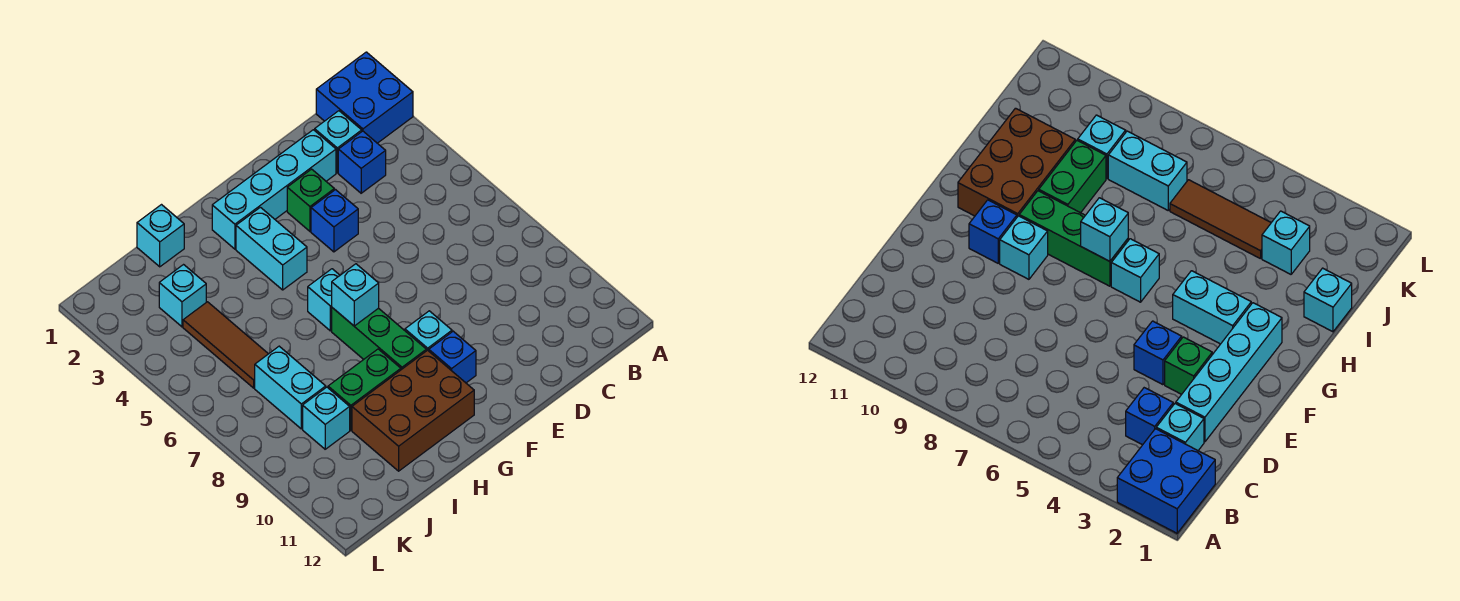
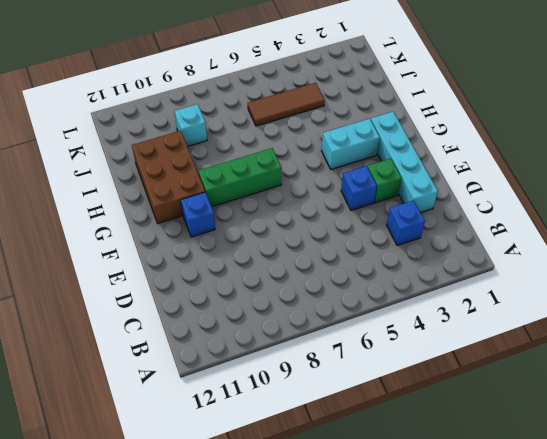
none -> blue brick A1:B2 level 1
none -> cyan brick C2 level 1
none -> cyan brick F9 level 1

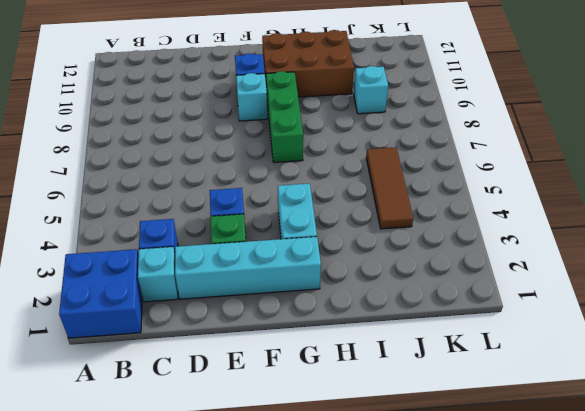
none -> cyan brick G6 level 1
none -> green brick H9:I9 level 1
none -> cyan brick I1 level 1

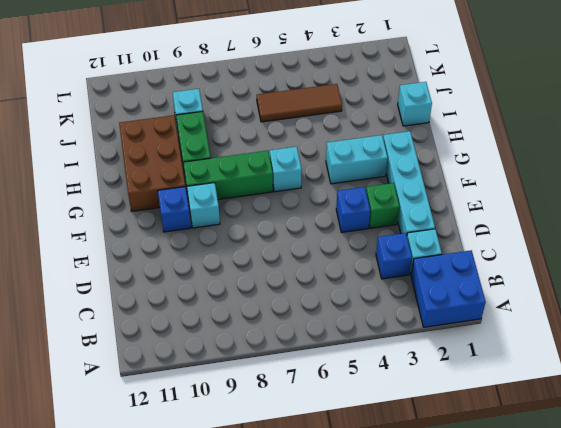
none -> cyan brick J3 level 1
none -> cyan brick J7:J8 level 1
none -> cyan brick G7 level 2

